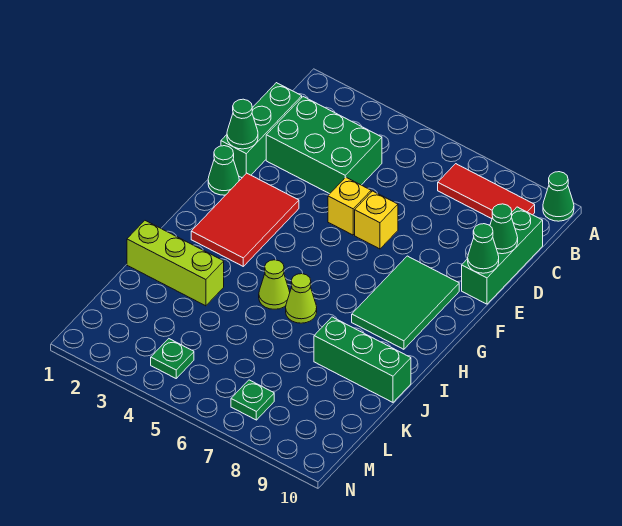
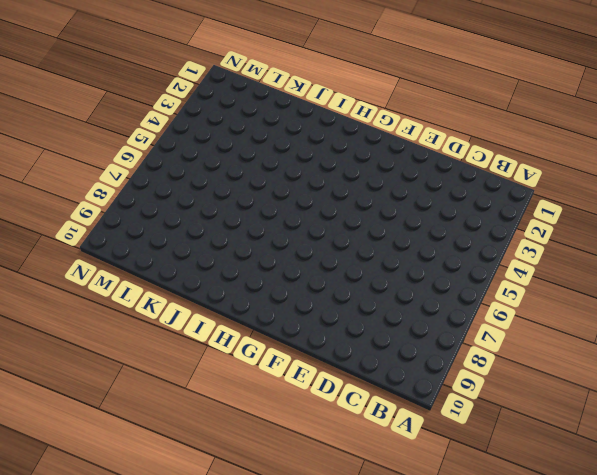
none -> green cone A10 level 1
none -> red tile B7:B9 level 1
none -> green brick C1:E1 level 1

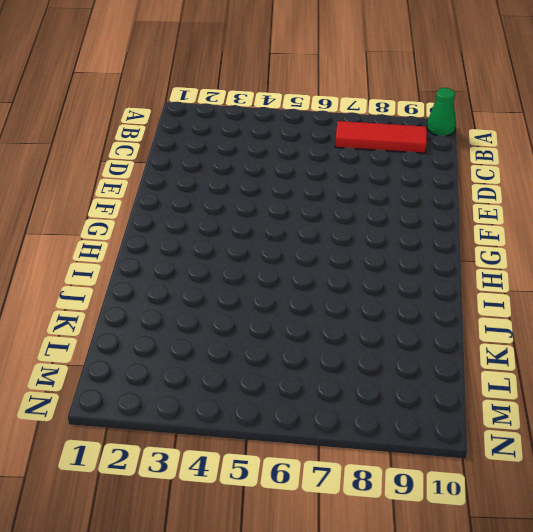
none -> green brick C1:E1 level 1
none -> green brick C2:D4 level 1
none -> green brick C10:E10 level 1

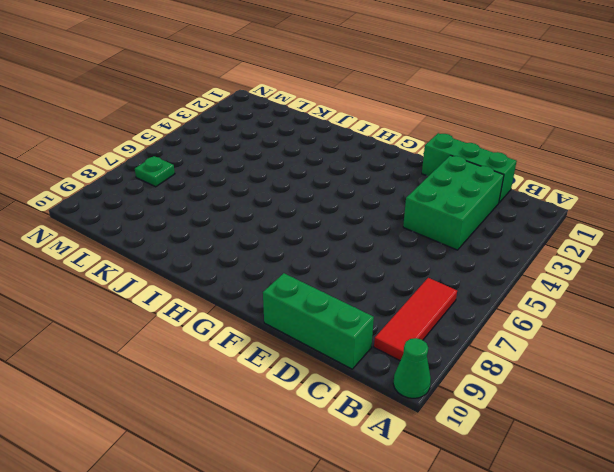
none -> yellow brick E5 level 1
none -> yellow brick E6 level 1
none -> green cone F1 level 1

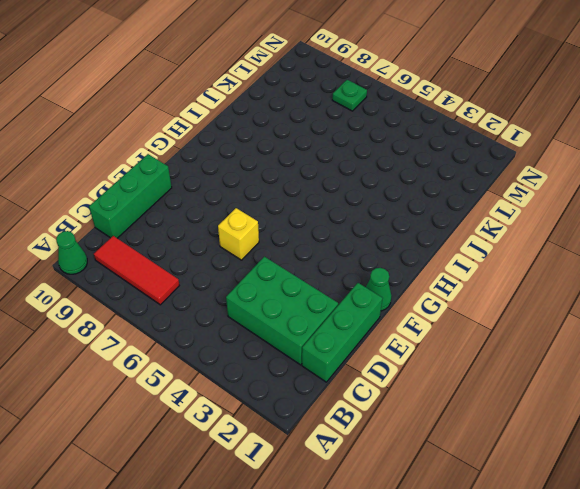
none -> yellow brick E5 level 1
none -> red tile F2:H3 level 1
none -> green tile F8:H9 level 1

